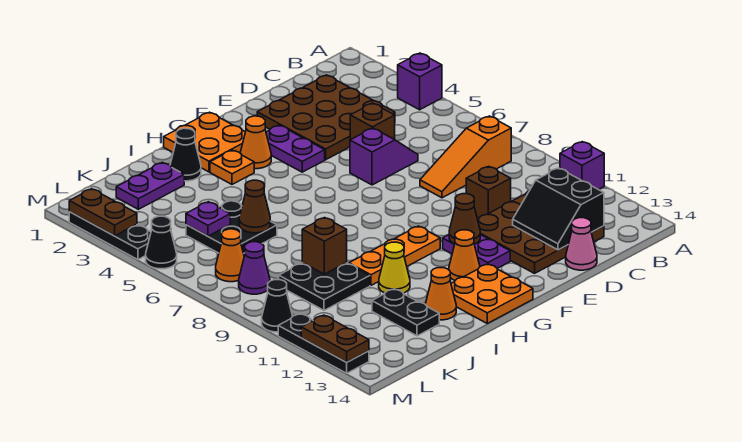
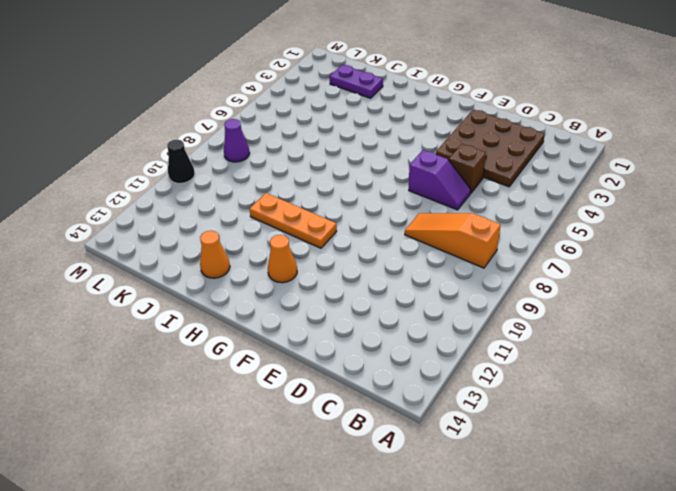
none -> purple brick A4 level 1
none -> purple brick A11 level 1
none -> brown plate C11:E13 level 1
none -> brown brick D10 level 1

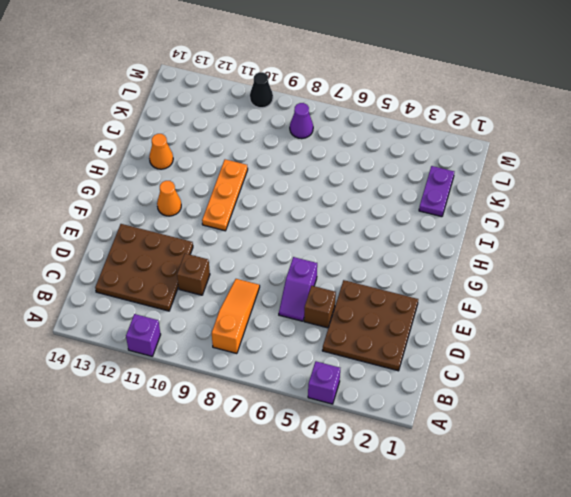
none -> pink cone D14 level 1
none -> purple plate F3:F4 level 1
none -> purple plate F11:F12 level 1
none -> orange plate G1:H2 level 1

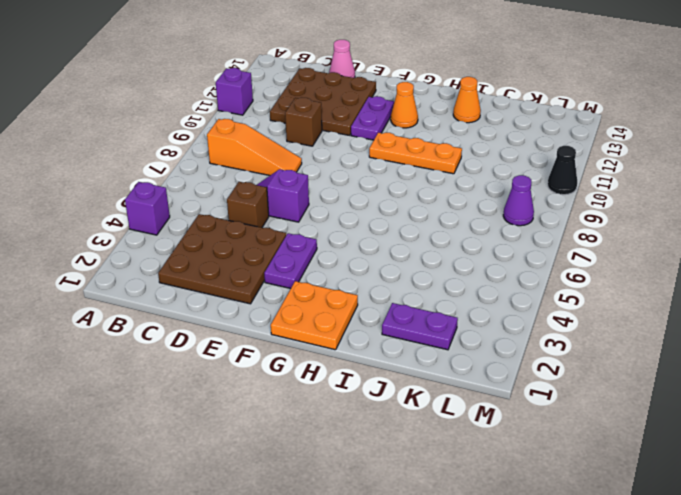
none -> orange cone G3 level 1
none -> orange plate G13:H14 level 1
none -> orange plate H3 level 1
none -> black cone I2 level 1

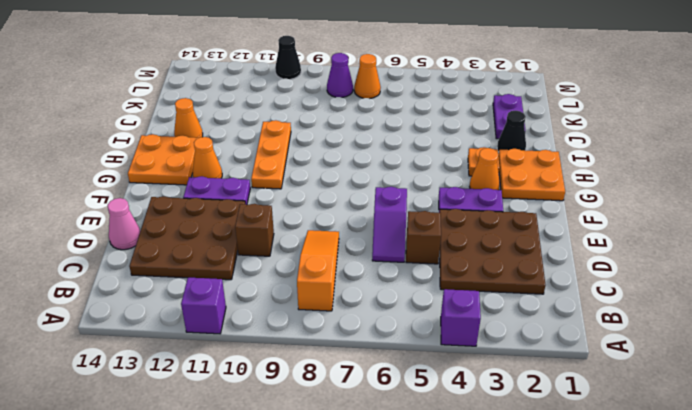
none -> yellow cone I11 level 1
none -> black plate J5:K6 level 1
none -> black plate J9:K10 level 1
none -> black plate J12:J13 level 1

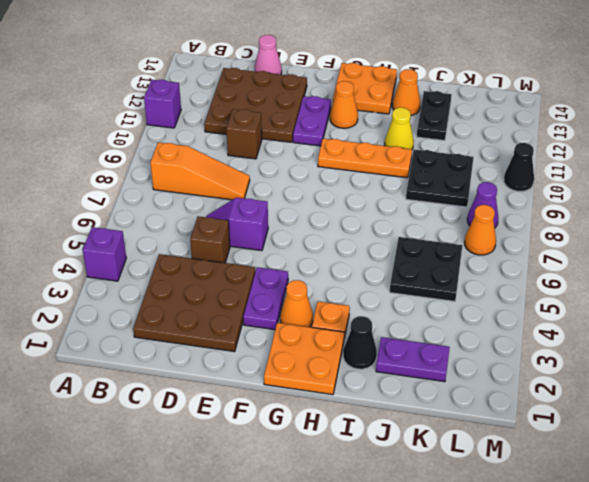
none -> black plate M2:M4 level 1
none -> black cone M5 level 1
none -> black plate M11:M13 level 1
none -> black slope C12:D13 level 2 top C

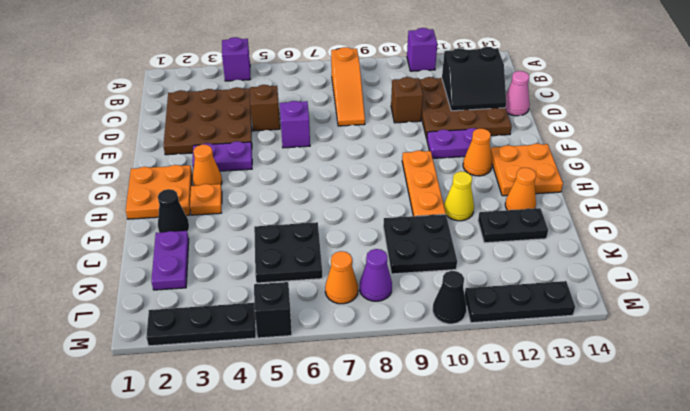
black brick M5 level 1 -> black cone M5 level 1
none -> brown cone F11 level 2
none -> brown cone J6 level 2
none -> brown brick J9 level 2
none -> purple plate K5 level 2

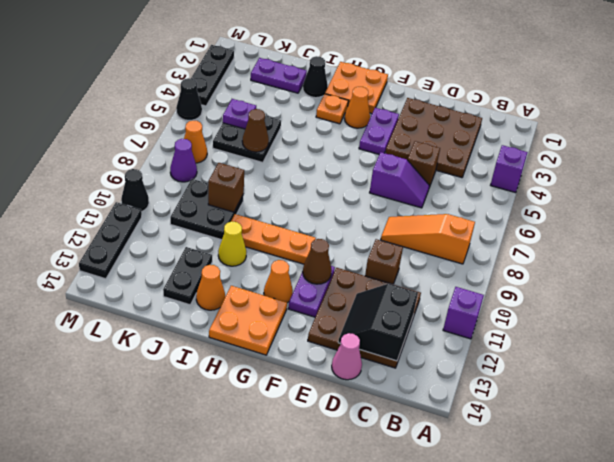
none -> brown plate M2:M3 level 2
none -> brown plate M12:M13 level 2

